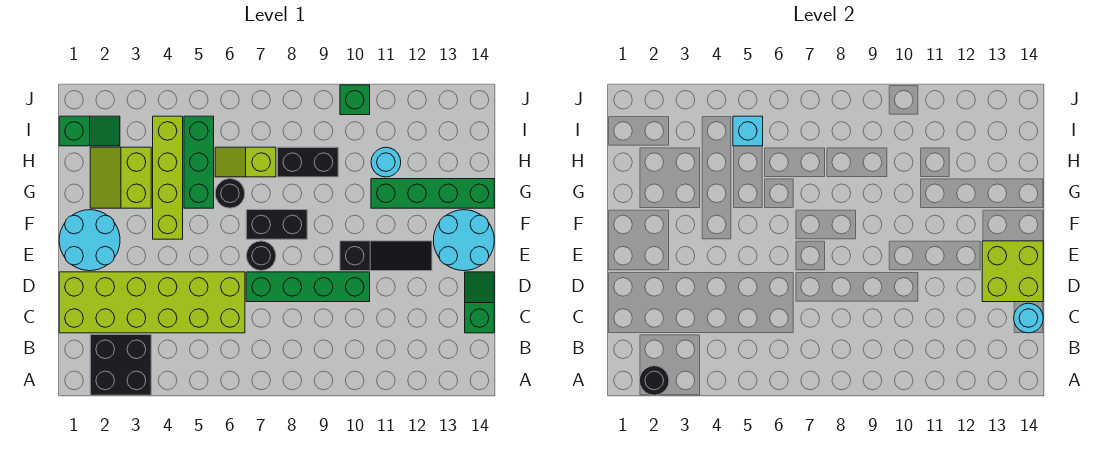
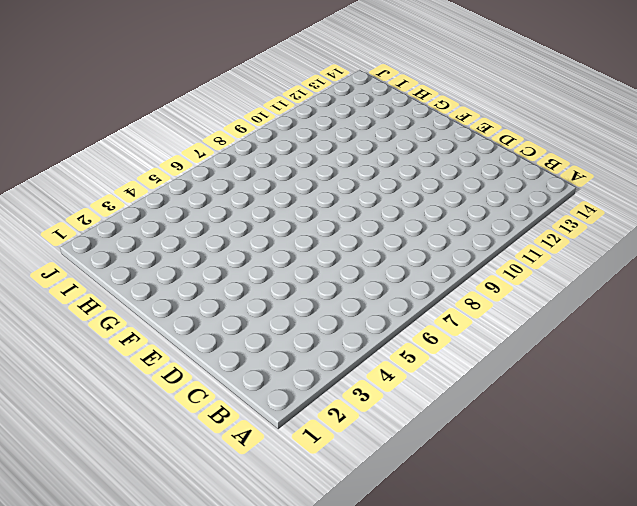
none -> black brick A2:B3 level 1
none -> lime brick C1:D6 level 1
none -> green slope C14:D14 level 1 top C

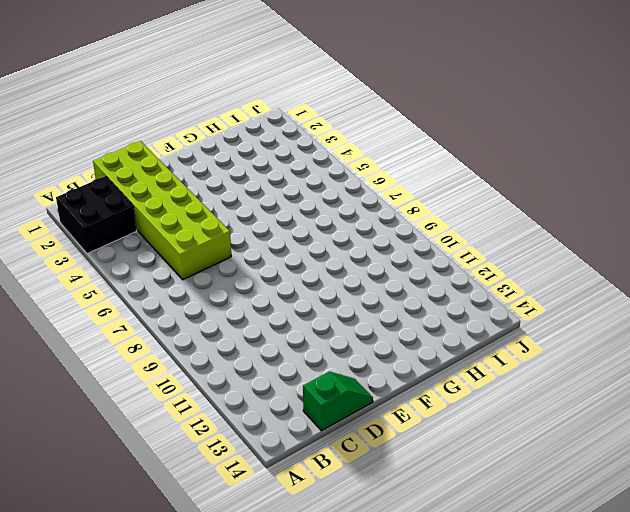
none -> green brick D7:D10 level 1
none -> cyan round brick E1:F2 level 1
none -> black round brick E7 level 1

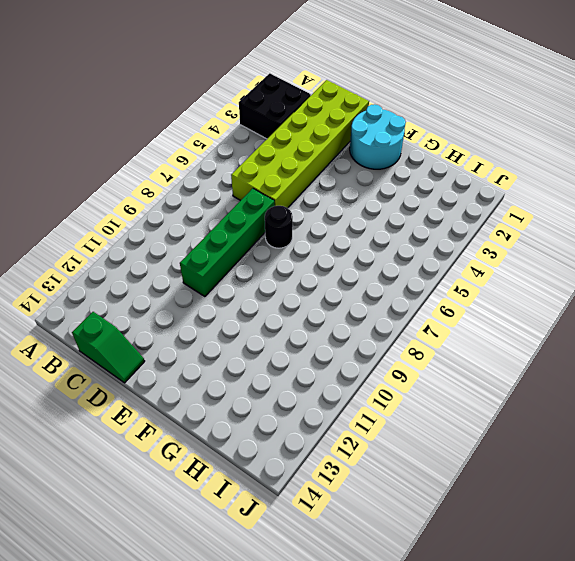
none -> black slope E10:E12 level 1 top 10
none -> cyan round brick E13:F14 level 1
none -> lime brick F4:I4 level 1

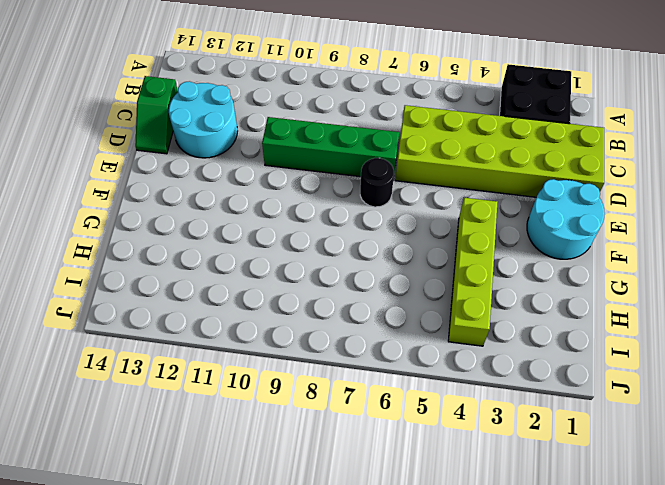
cyan round brick C12:D13 level 1 -> cyan round brick E13:F14 level 1
none -> black slope E10:E12 level 1 top 10
none -> black brick F7:F8 level 1
none -> lime slope G2:H3 level 1 top 3

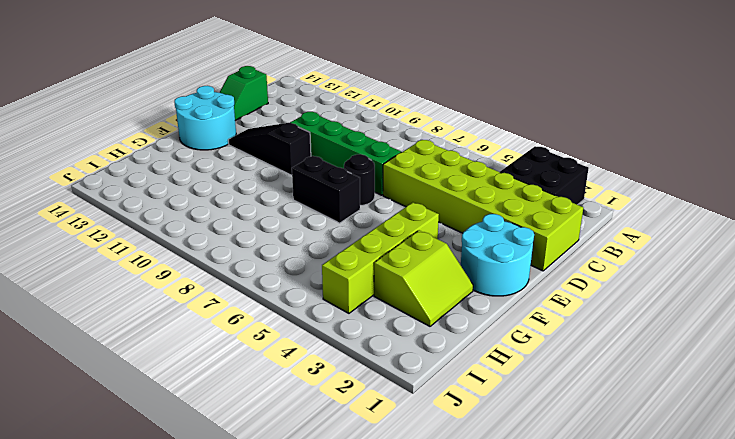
none -> green brick G5:I5 level 1
none -> black round brick G6 level 1
none -> green brick G11:G14 level 1

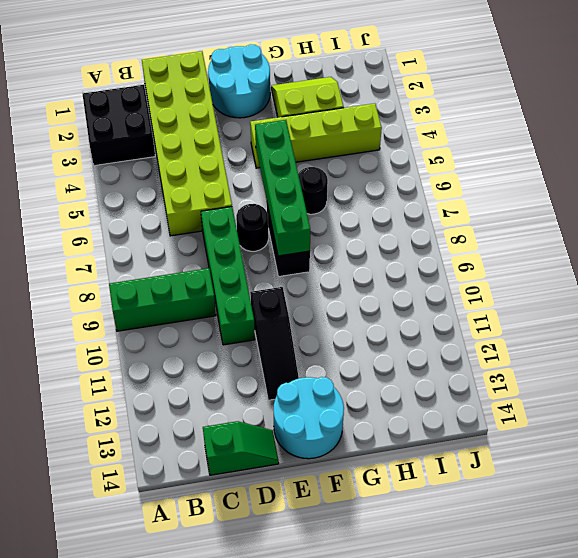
green brick A9:C9 level 1 -> green brick G5:I5 level 1
green brick F5:F8 level 2 -> green brick G11:G14 level 1
none -> lime slope H6:H7 level 1 top 7
none -> black brick H8:H9 level 1
none -> cyan round brick H11 level 1

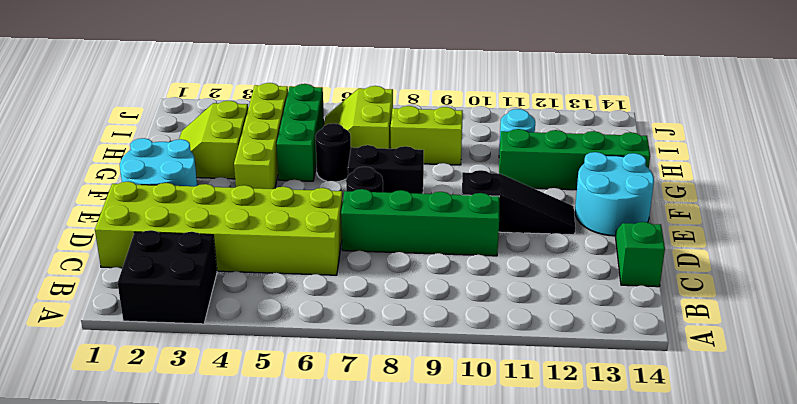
lime slope H6:I7 level 1 top 7 -> lime slope H6:H7 level 1 top 7
lime brick H8:H9 level 1 -> black brick H8:H9 level 1
none -> green slope I1:I2 level 1 top 1
none -> green brick J10 level 1
none -> black round brick A2 level 2

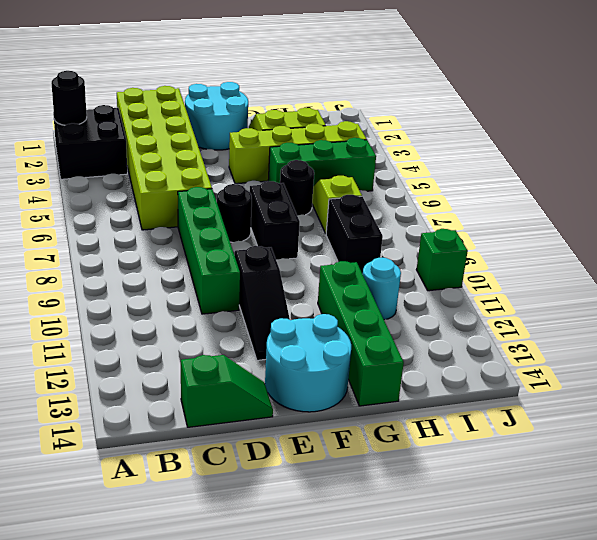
none -> green slope I1:I2 level 1 top 1
none -> cyan round brick C14 level 2
none -> lime brick D13:E14 level 2

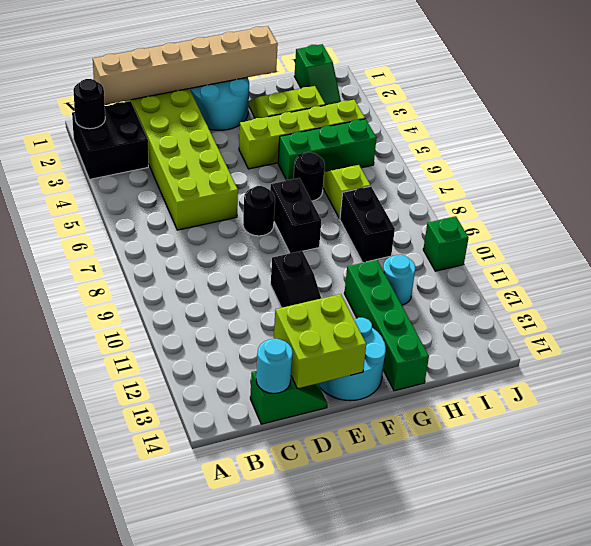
tan brick B1:G1 level 2 -> none
none -> green brick D7:D10 level 1
none -> cyan brick I5 level 2

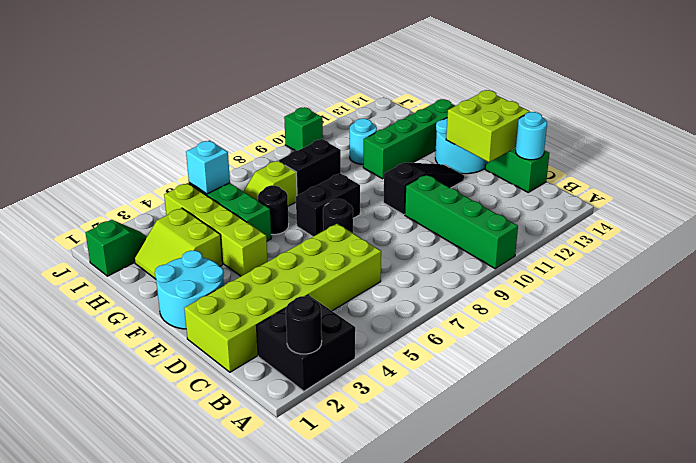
green brick A10:D10 level 1 -> green brick D7:D10 level 1

